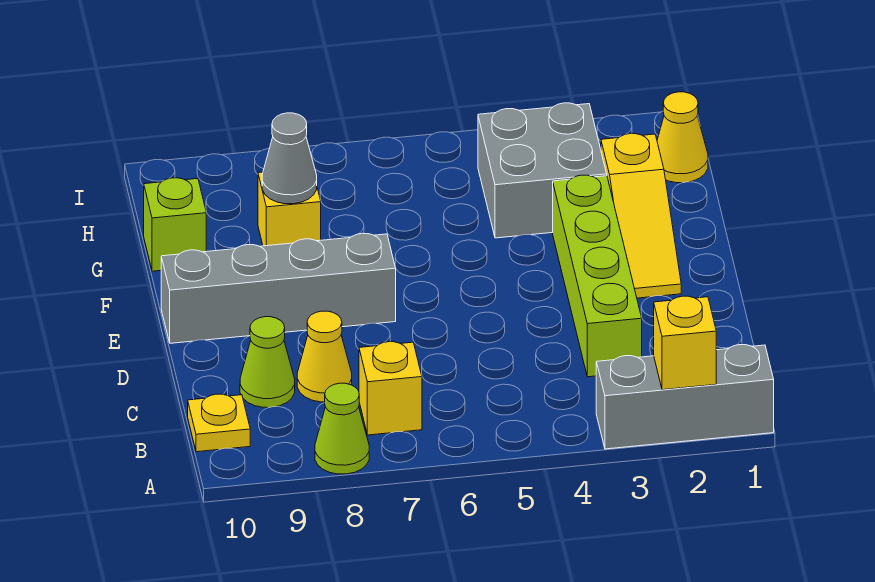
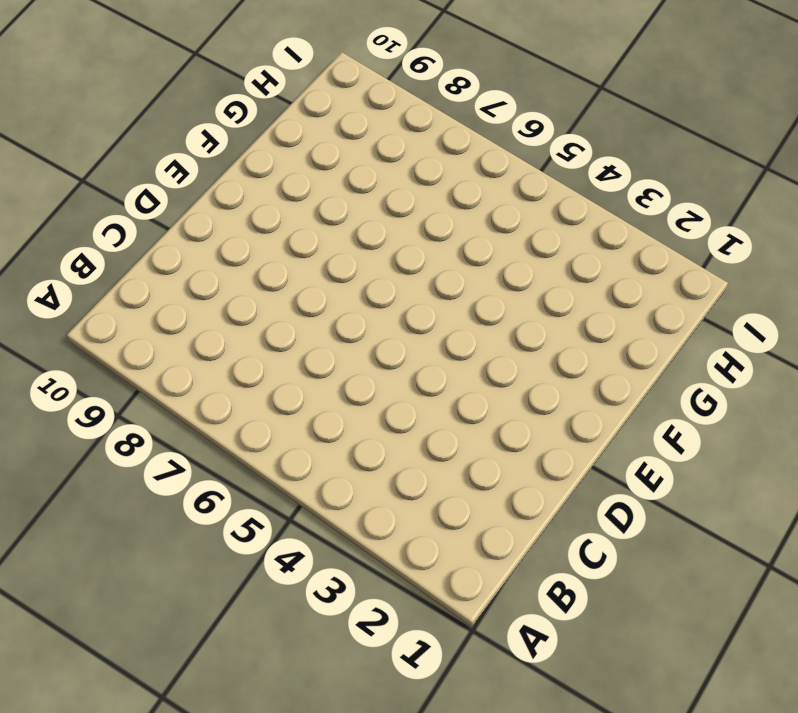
none -> grey brick A1:A3 level 1
none -> lime cone A8 level 1
none -> yellow brick B7 level 1

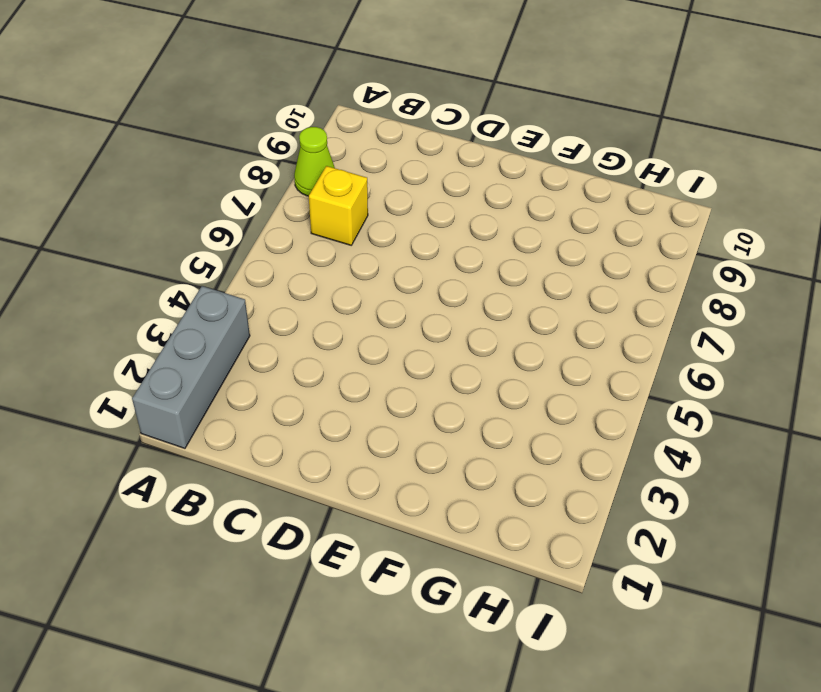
none -> yellow plate B10 level 1
none -> lime brick C3:F3 level 1
none -> yellow cone C8 level 1

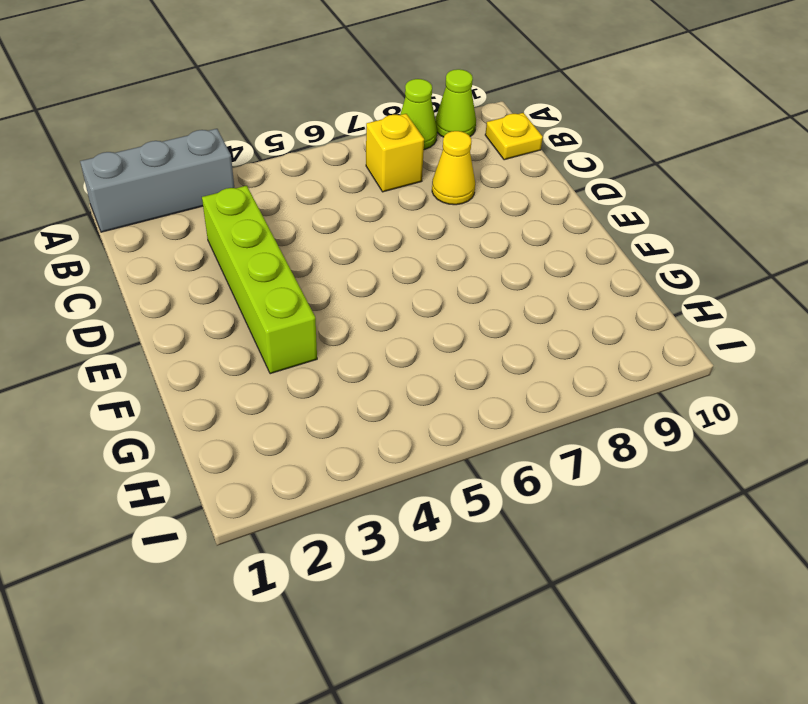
lime cone A9 level 1 -> lime cone C9 level 1
none -> yellow slope E2:G2 level 1 top G
none -> grey brick E7:E10 level 1
none -> grey brick G3:H4 level 1

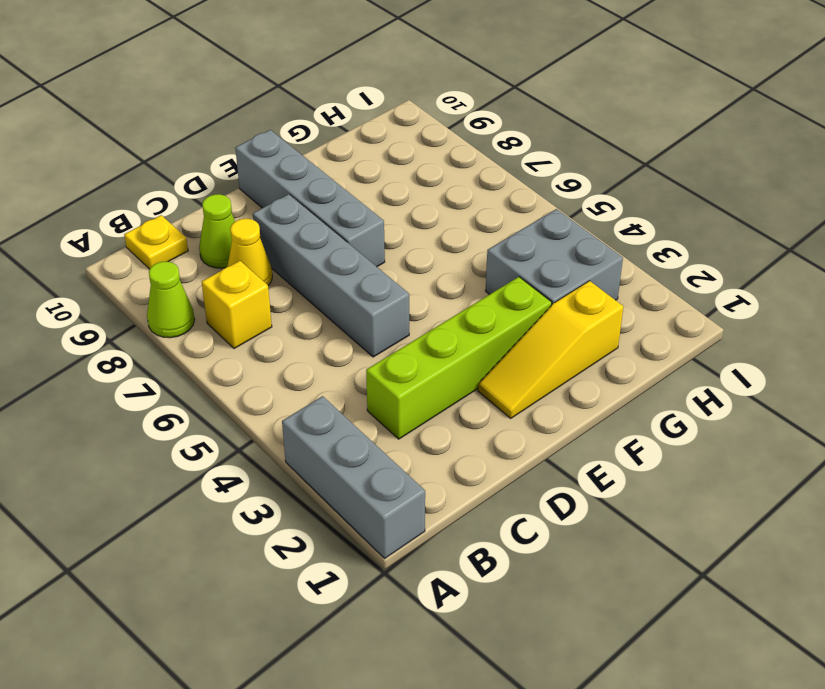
grey brick D5:D8 level 1 -> none
none -> yellow brick G8 level 1
none -> lime brick G10 level 1
none -> yellow cone H1 level 1

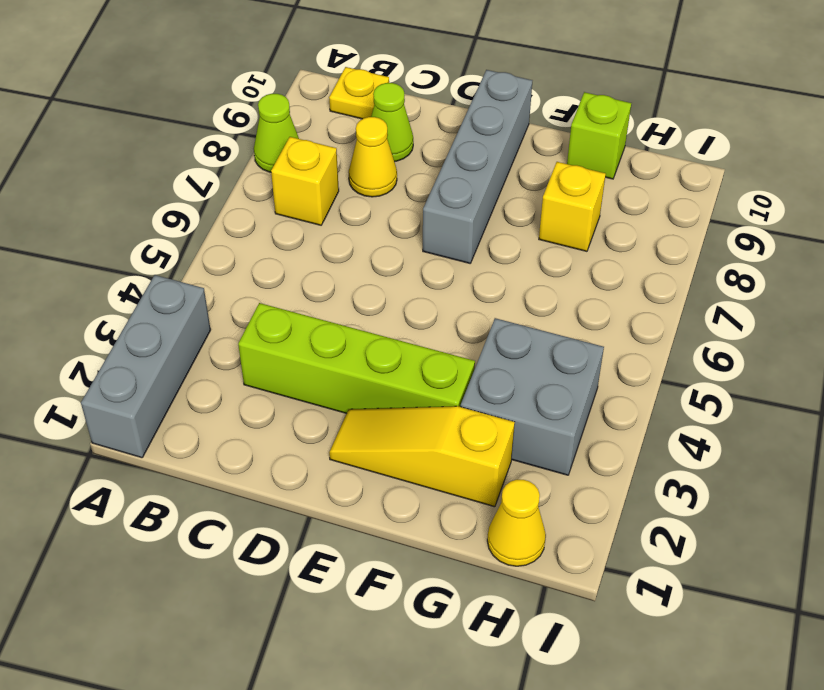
none -> yellow brick A2 level 2
none -> grey cone G8 level 2

